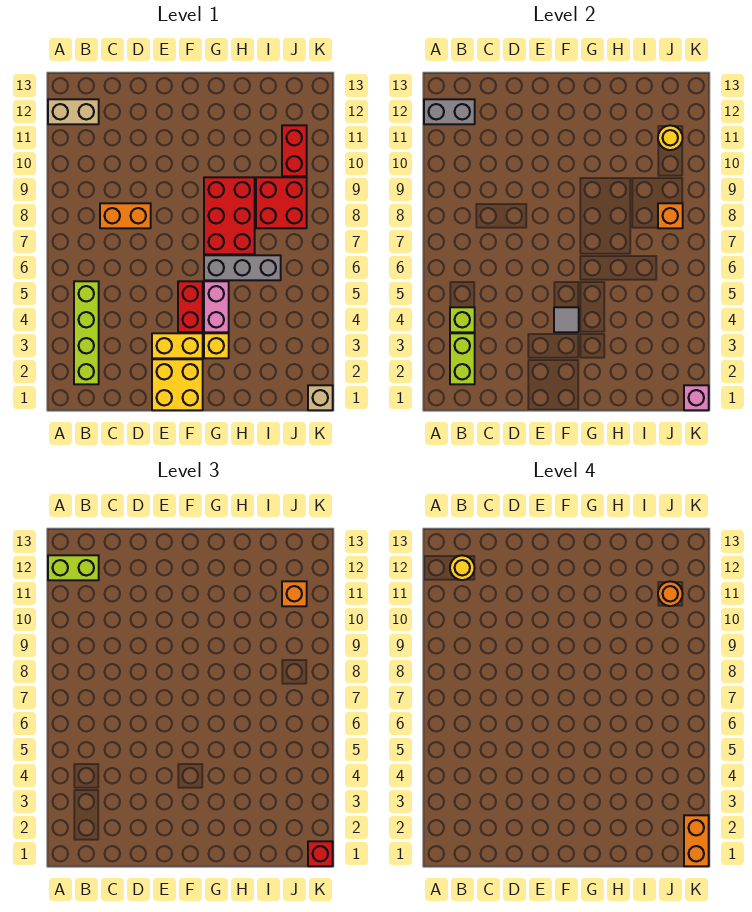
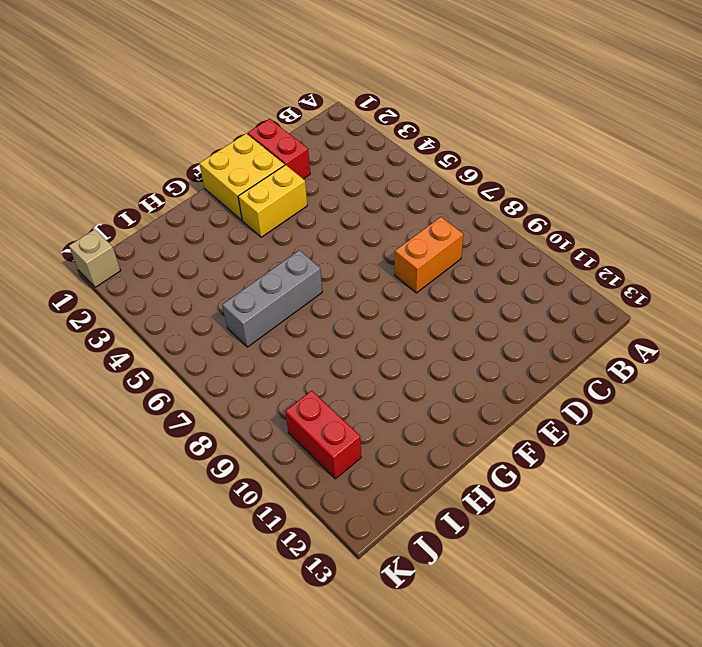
red brick D1:D2 level 1 -> red brick F4:F5 level 1
none -> tan brick A12:B12 level 1
none -> lime brick B2:B5 level 1
none -> yellow brick G3 level 1

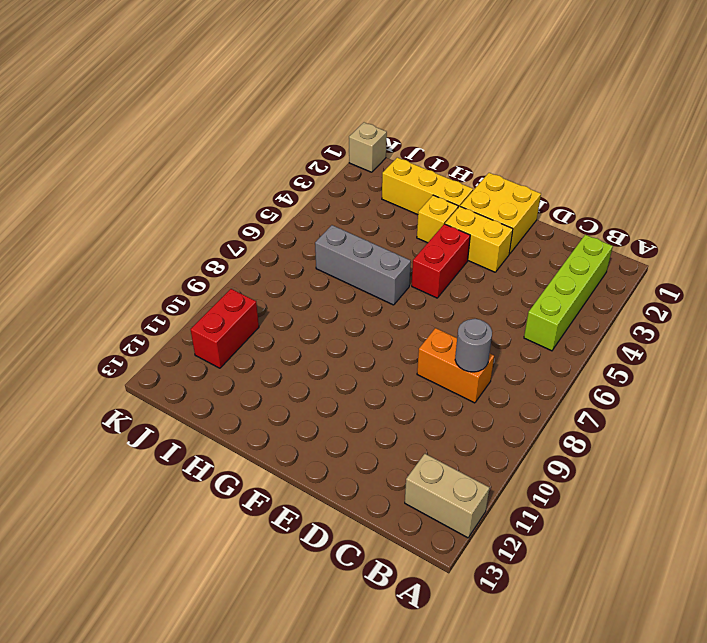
grey round brick C8 level 2 -> none
yellow brick G2:I2 level 1 -> none
none -> pink brick G4:G5 level 1
none -> red brick G7:H9 level 1
none -> red brick I8:J9 level 1

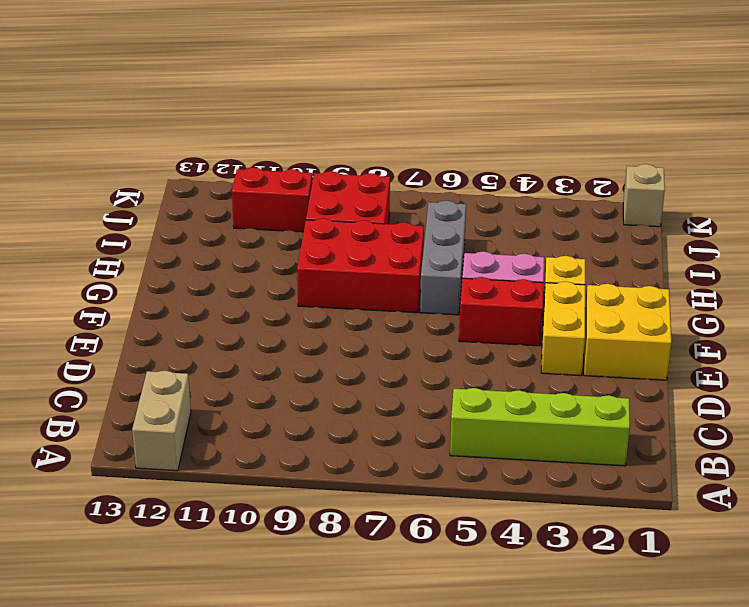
none -> orange brick C8:D8 level 1
none -> grey brick A12:B12 level 2
none -> lime brick B2:B3 level 2

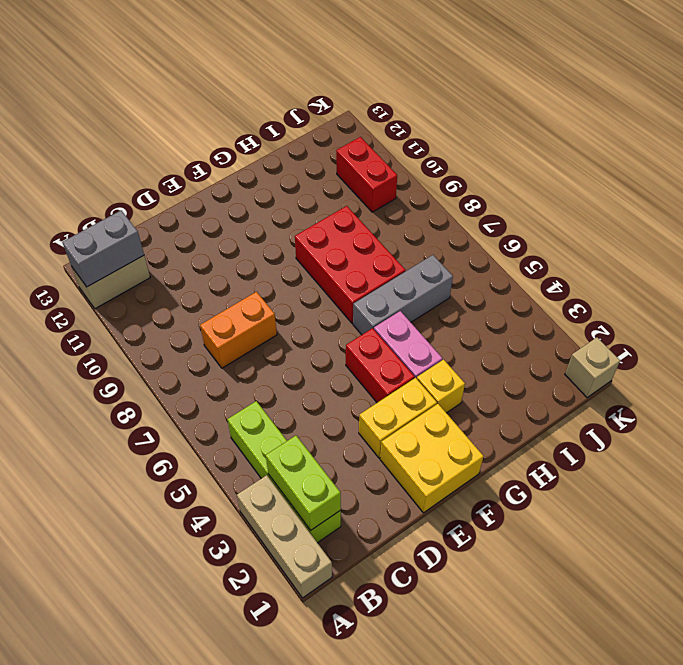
tan brick A1:A3 level 1 -> none
none -> red brick I8:J9 level 1
none -> lime brick B4 level 2
none -> grey tile F4 level 2

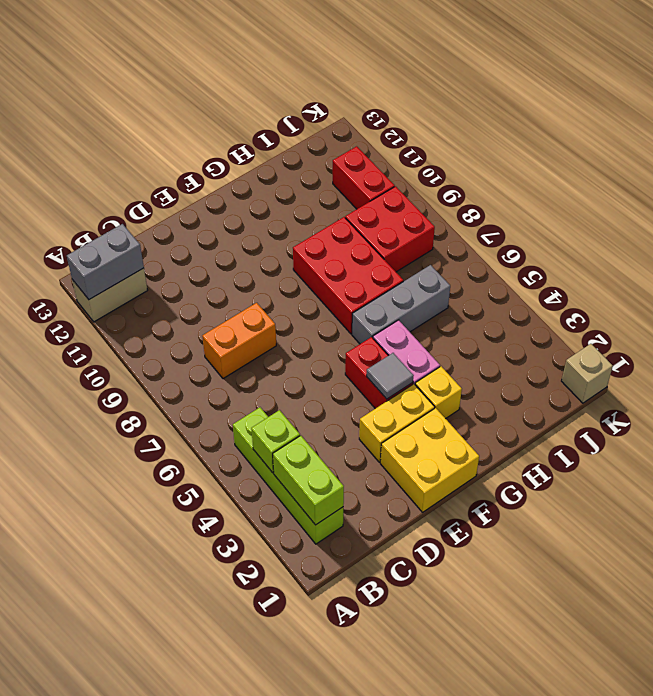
none -> orange brick J8 level 2
none -> yellow round brick J11 level 2
none -> pink brick K1 level 2

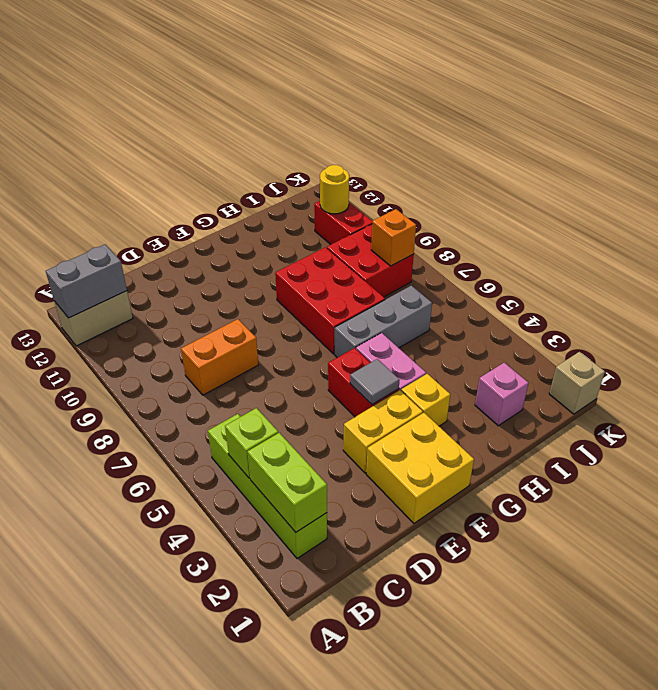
pink brick I2 level 1 -> pink brick K1 level 2
none -> lime brick A12:B12 level 3
none -> orange brick J11 level 3
none -> red brick K1 level 3

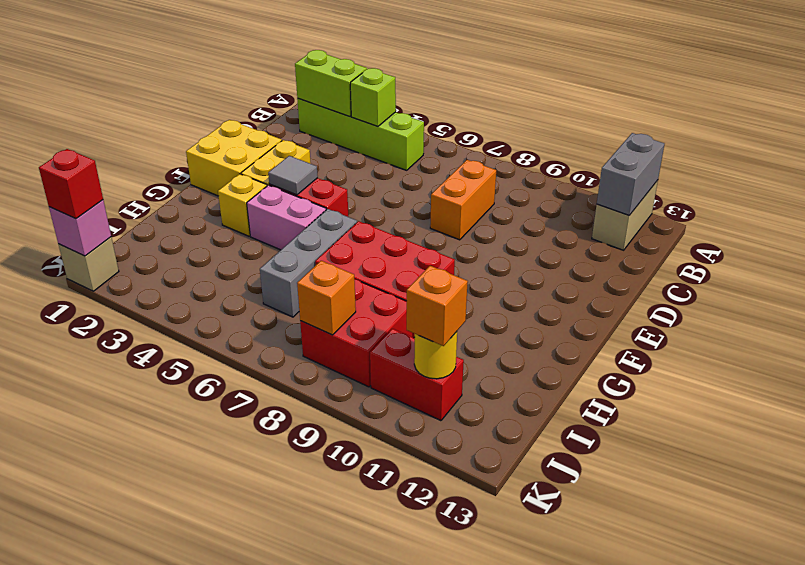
none -> lime brick A12:B12 level 3
none -> yellow round brick B12 level 4
none -> orange round brick J11 level 4

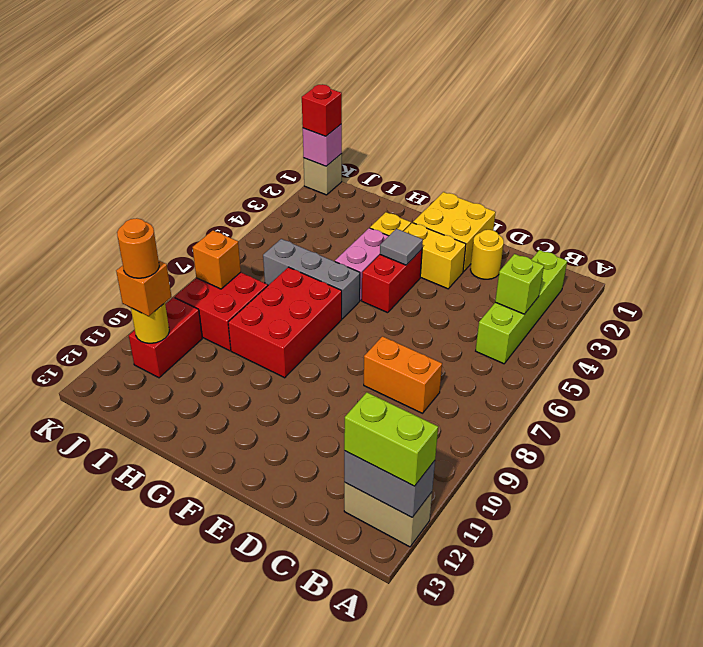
yellow round brick D2 level 1 -> yellow round brick B12 level 4
none -> lime brick B2:B3 level 2
none -> orange brick K1:K2 level 4

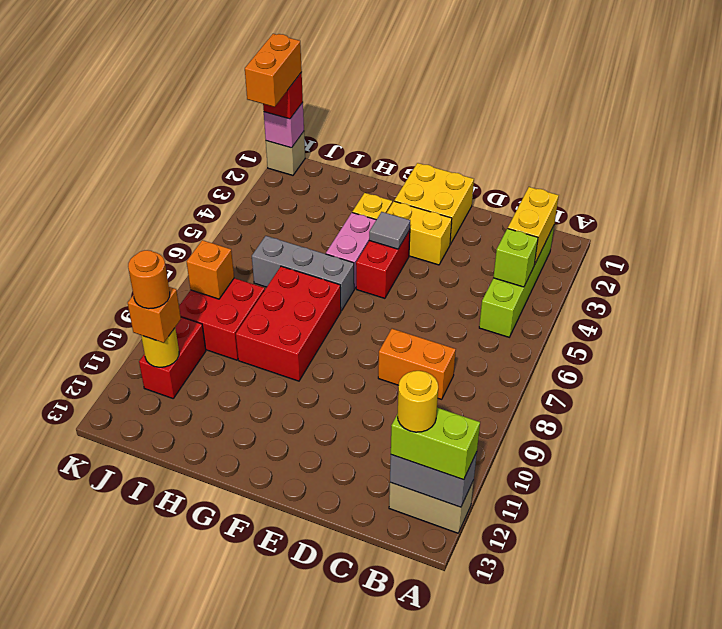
yellow brick B2:B3 level 2 -> lime brick B2:B3 level 2

